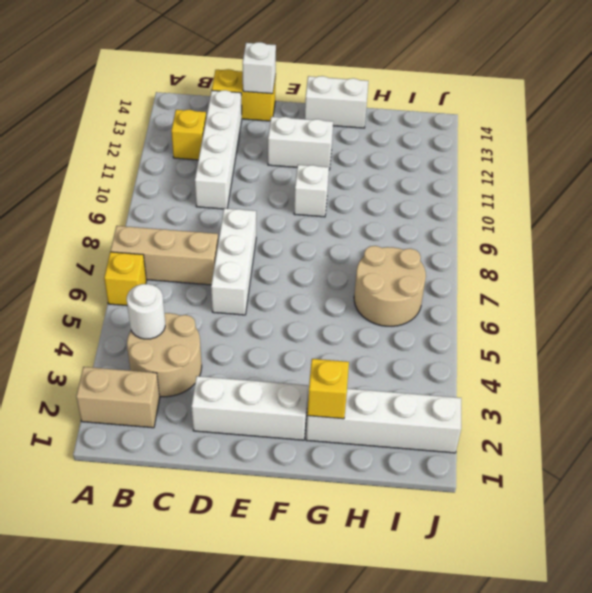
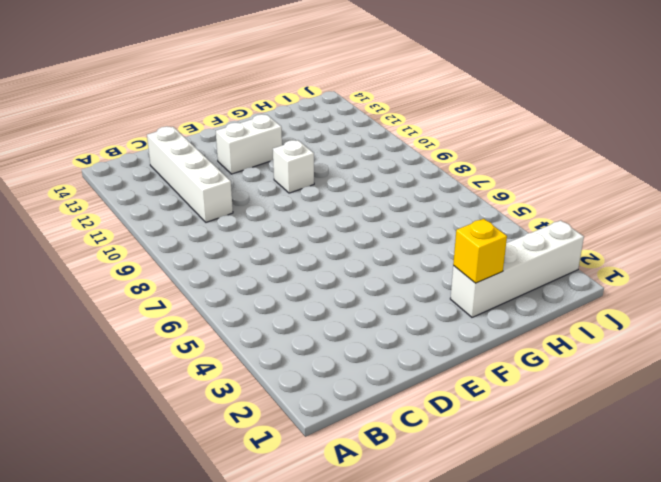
none -> tan brick A2:B2 level 1
none -> yellow brick A6 level 1
none -> tan brick A7:C7 level 1

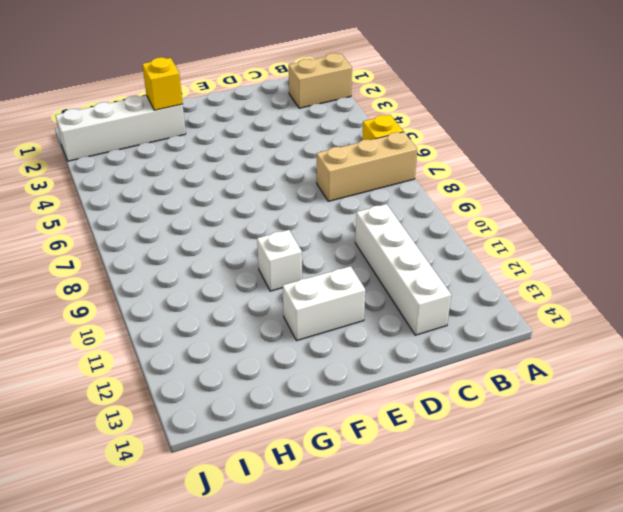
none -> tan round brick B3:C4 level 1
none -> yellow brick B12 level 1
none -> yellow brick C14:D14 level 1

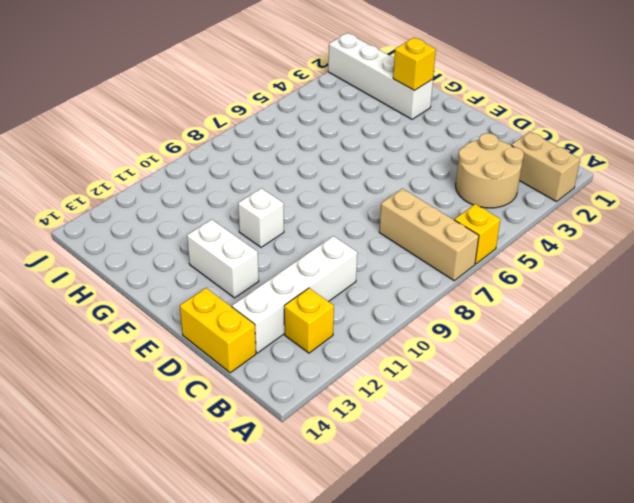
none -> white brick D2:F2 level 1
none -> white brick D6:D8 level 1
none -> white brick F14:G14 level 1

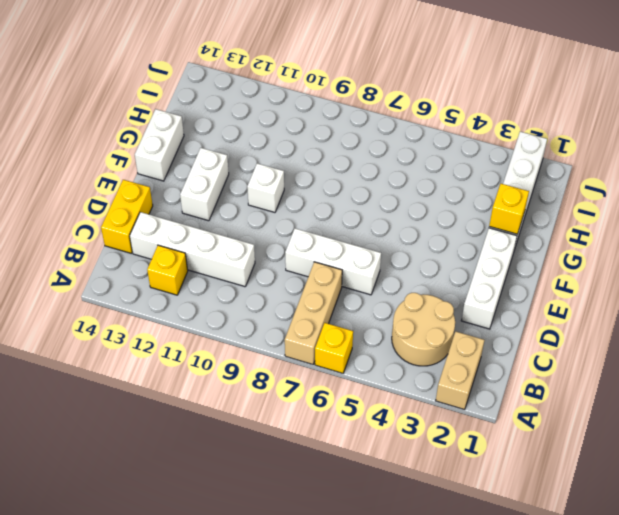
none -> tan round brick H6:I7 level 1
none -> white round brick B4 level 2
none -> white brick D14 level 2

